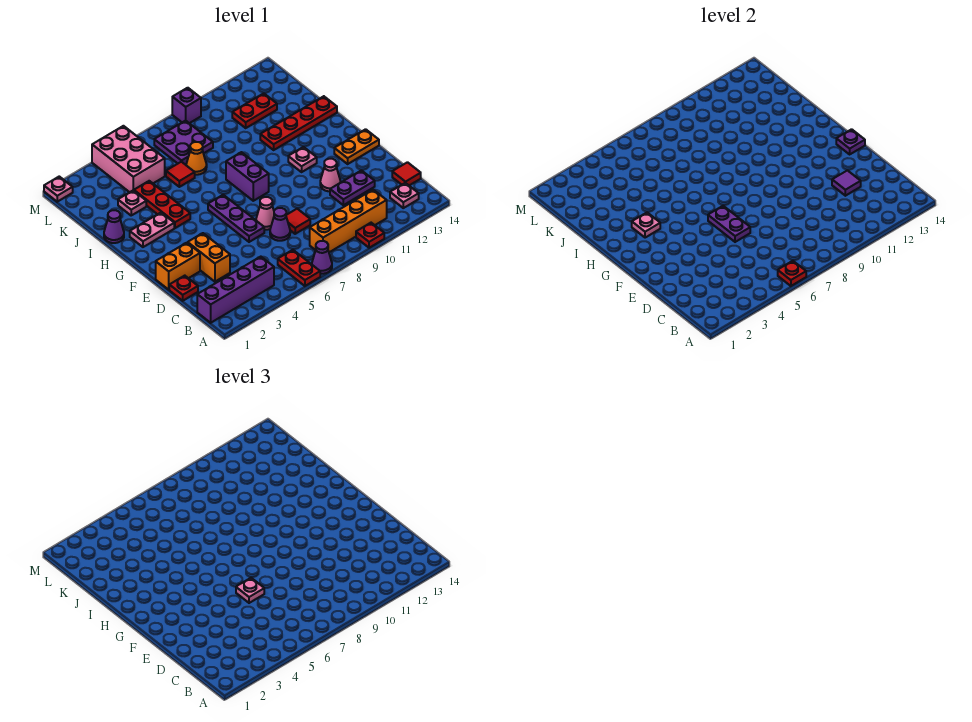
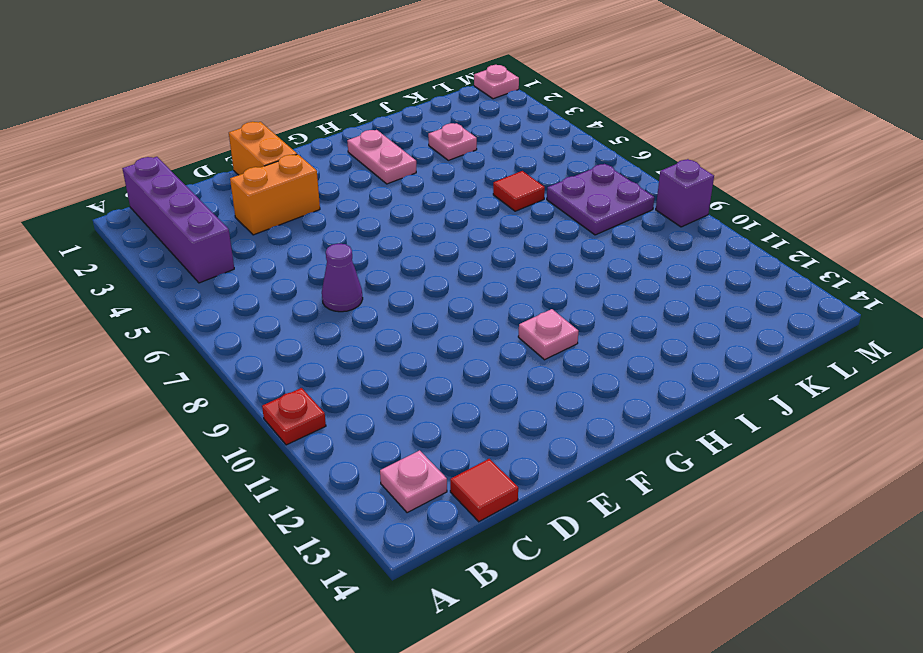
none -> red plate A6:B6 level 1
none -> purple cone A7 level 1
none -> orange brick B8:B11 level 1
none -> red plate D1 level 1

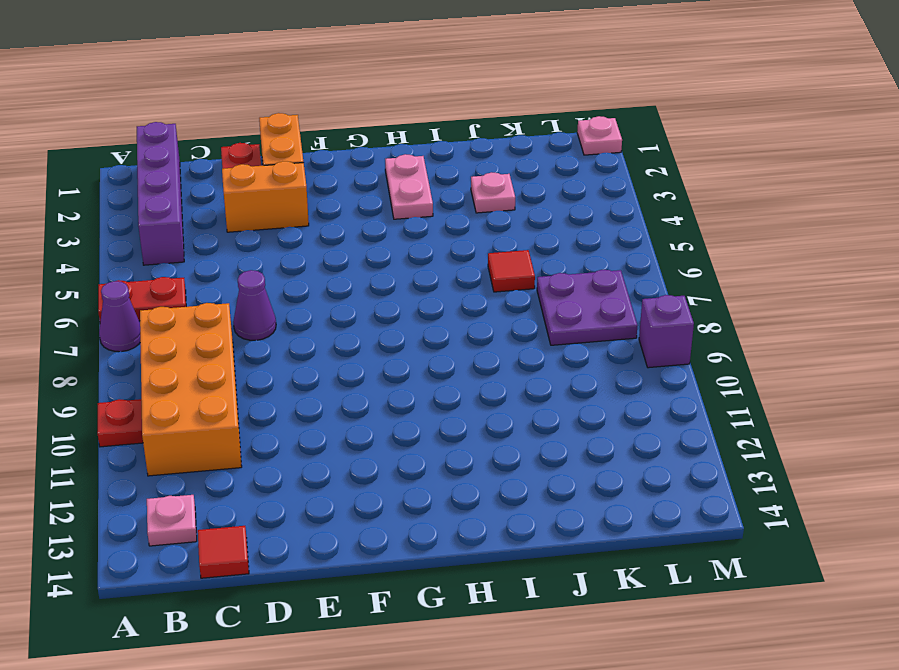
orange brick B8:C11 level 1 -> orange brick B8:B11 level 1
none -> red tile D8 level 1
none -> purple plate D11:D12 level 1
none -> purple plate E6:G6 level 1
none -> pink cone E7 level 1

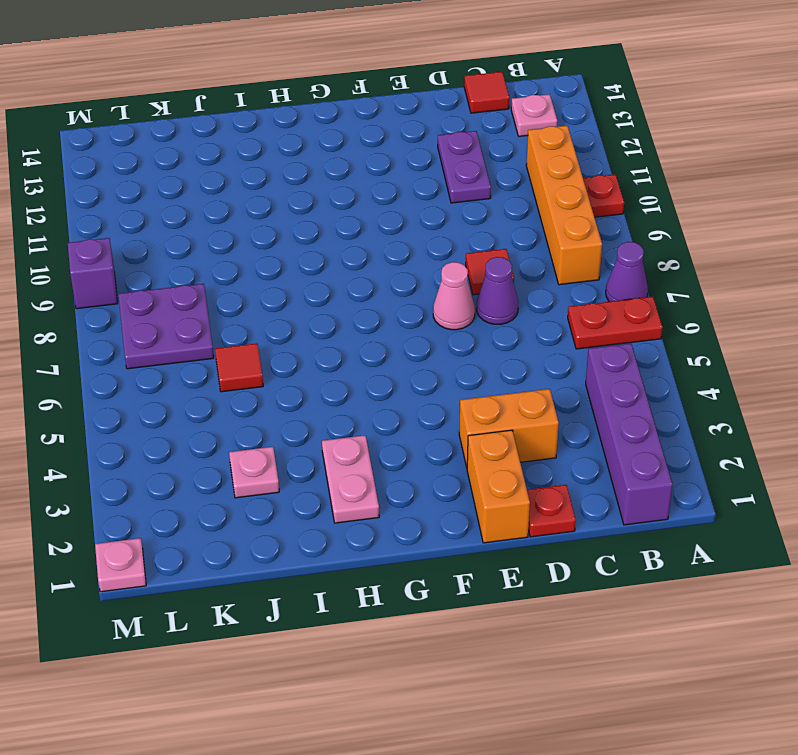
none -> purple plate E6:G6 level 1
none -> pink cone E11 level 1
none -> orange plate F13:F14 level 1
none -> purple brick G8:H8 level 1

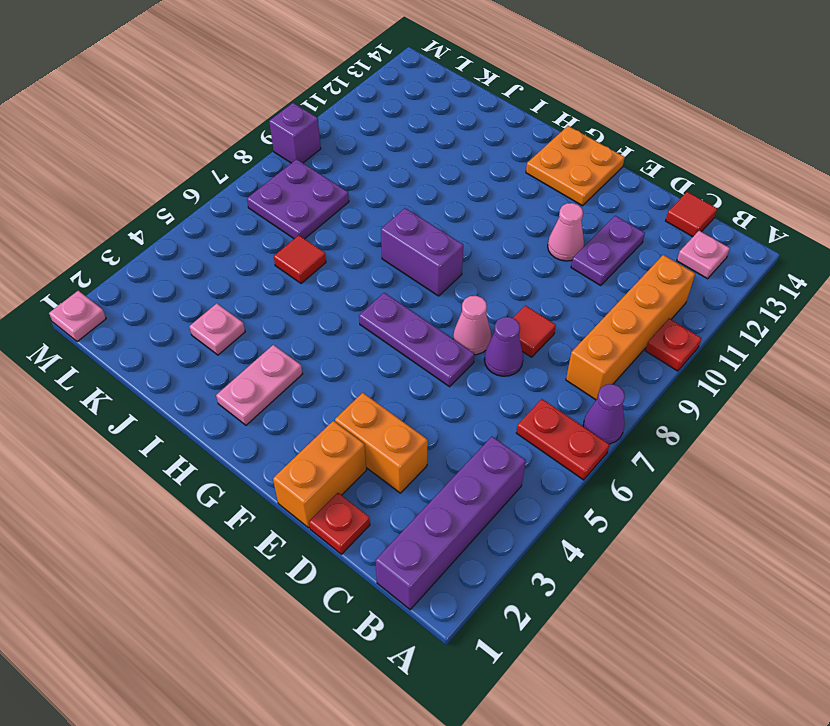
orange plate F13:G14 level 1 -> orange plate F13:F14 level 1
none -> pink plate G11 level 1
none -> red plate H4:J4 level 1
none -> purple cone I1 level 1
none -> red plate I11:I14 level 1

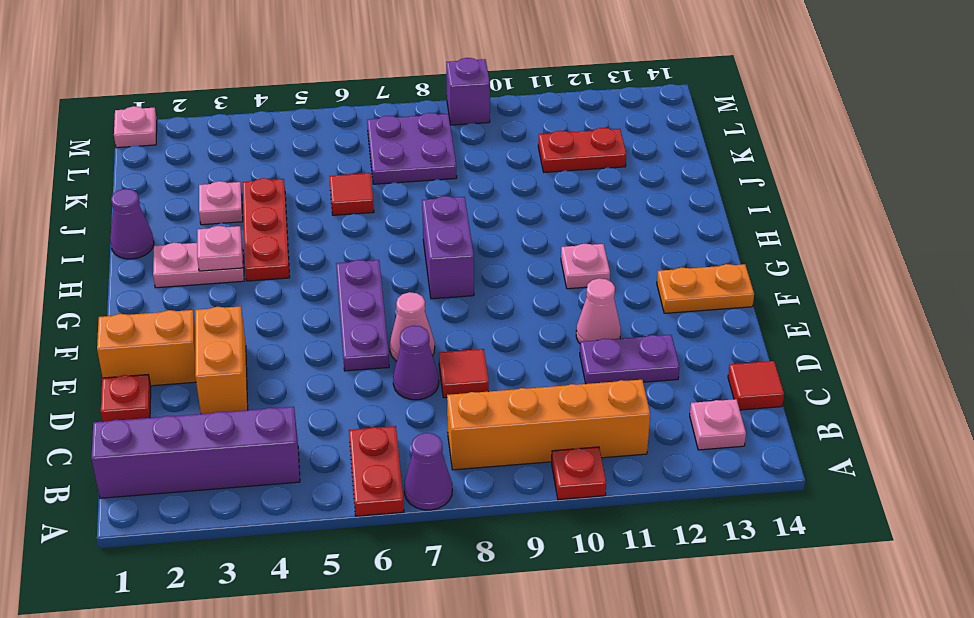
none -> red plate I11:I14 level 1
none -> orange cone J7 level 1
none -> pink brick K4:M5 level 1
none -> red plate A6 level 2

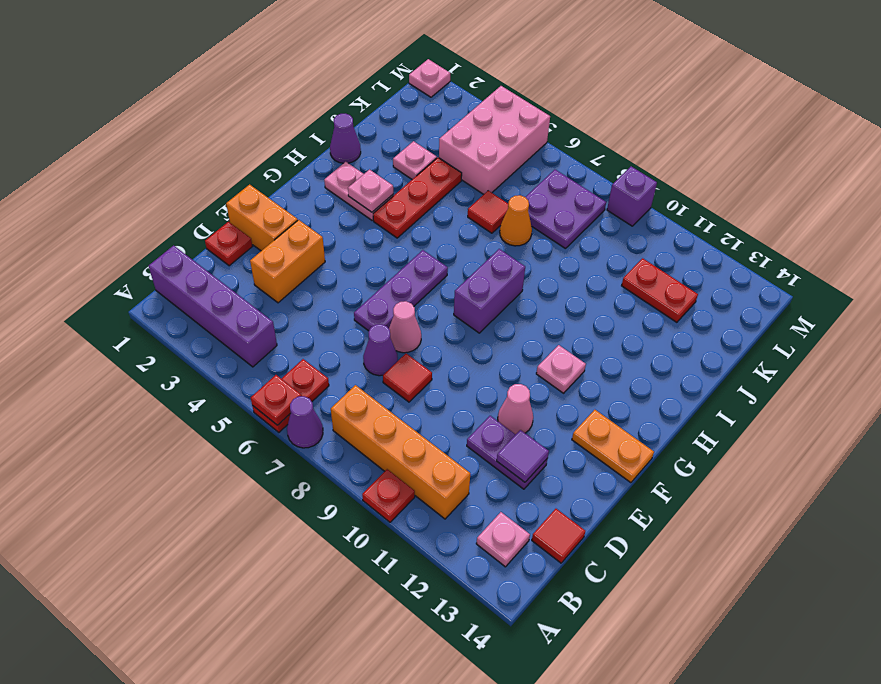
none -> red plate I11:I14 level 1
none -> purple plate E6:F6 level 2
none -> purple plate F14 level 2
none -> pink plate E6 level 3

